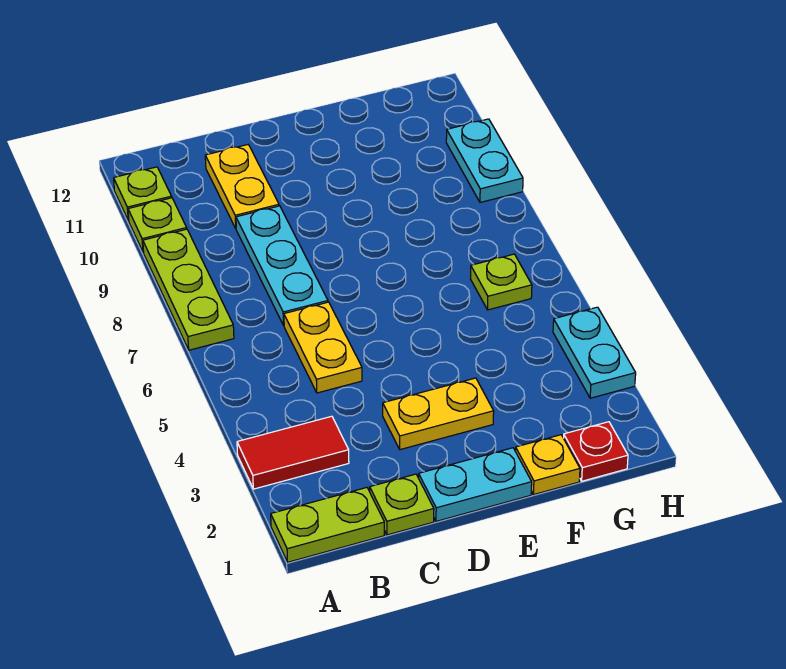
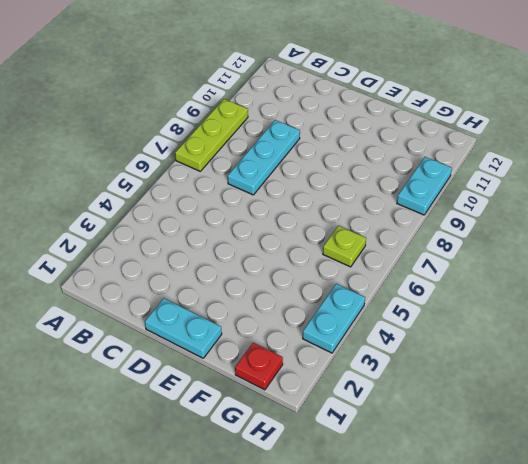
none -> lime plate A1:B1 level 1
none -> red tile A3:B3 level 1
none -> lime plate A10 level 1

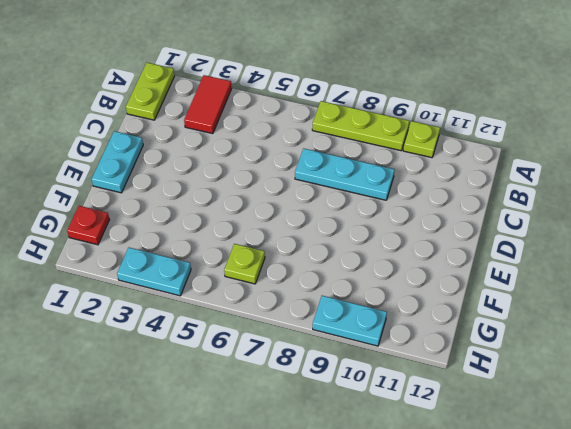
none -> lime plate A11 level 1
none -> lime plate C1 level 1
none -> yellow plate C5:C6 level 1

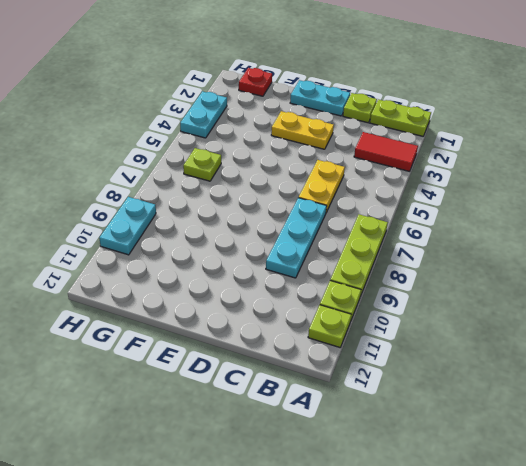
none -> yellow plate C10:C11 level 1
none -> yellow plate F1 level 1

